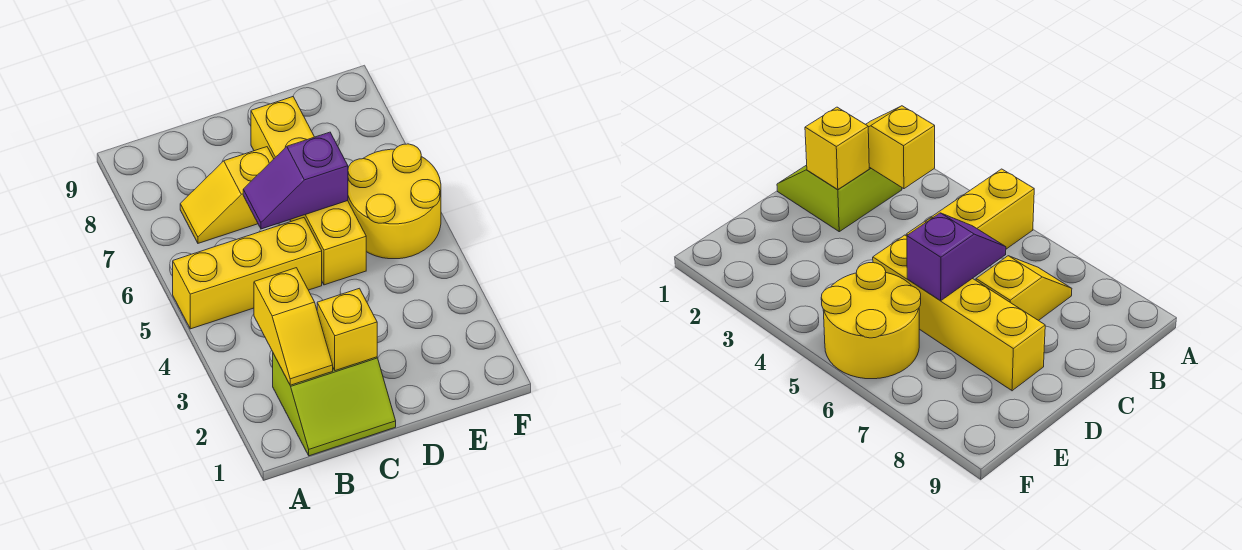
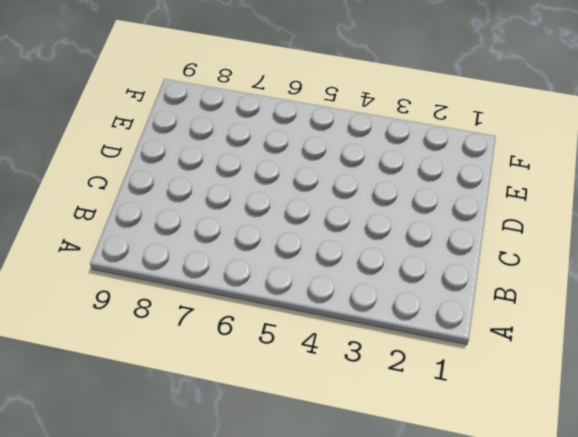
none -> yellow brick A5:C5 level 1
none -> lime slope B1:C2 level 1 top 2

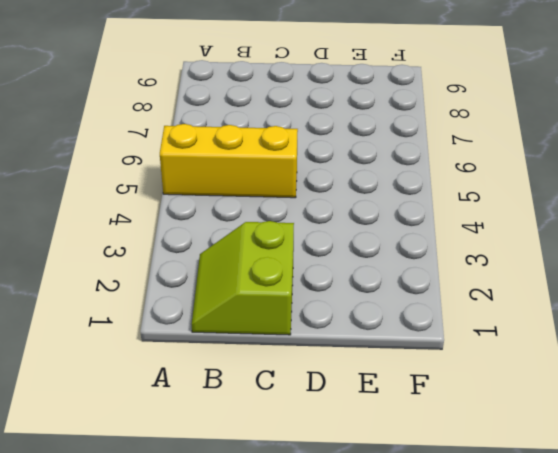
lime slope B1:C2 level 1 top C -> lime slope B1:C2 level 1 top 2
none -> yellow slope B7:C7 level 1 top C
none -> yellow brick D5:D8 level 1

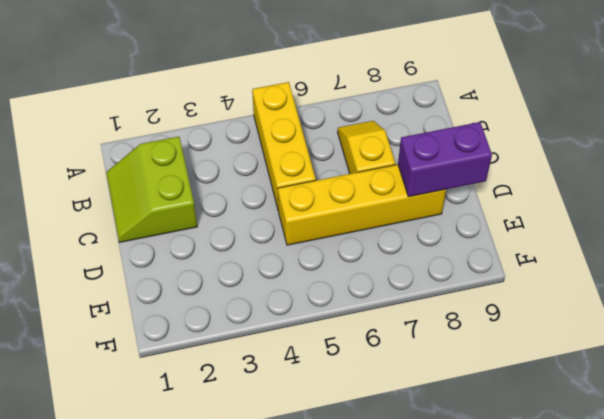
purple brick D8:D9 level 2 -> none
none -> yellow round brick E5:F6 level 1
none -> yellow slope B2:B3 level 2 top 3

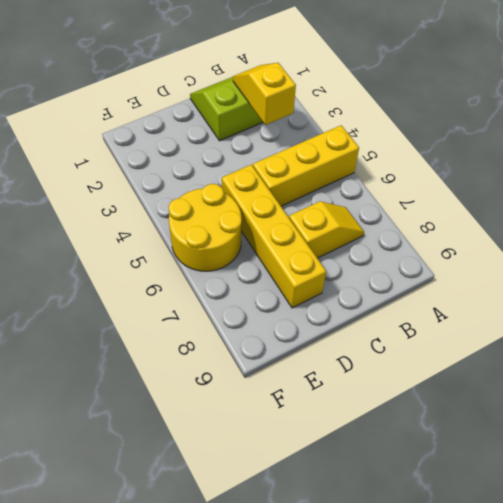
none -> yellow brick C2 level 2
none -> purple slope C6:D6 level 2 top D

